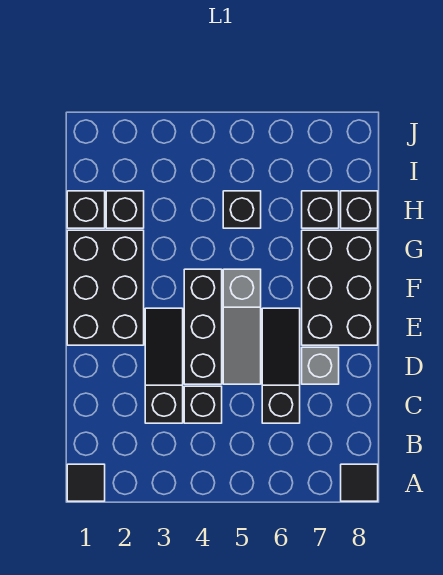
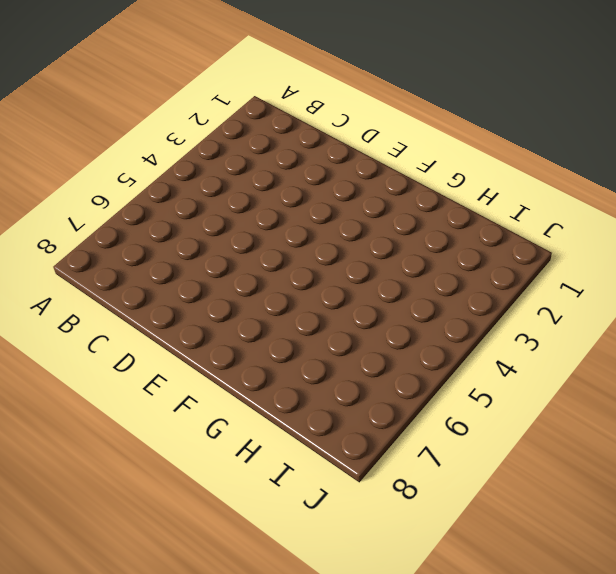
none -> black tile A1 level 1
none -> black tile A8 level 1
none -> black slope C3:E3 level 1 top C

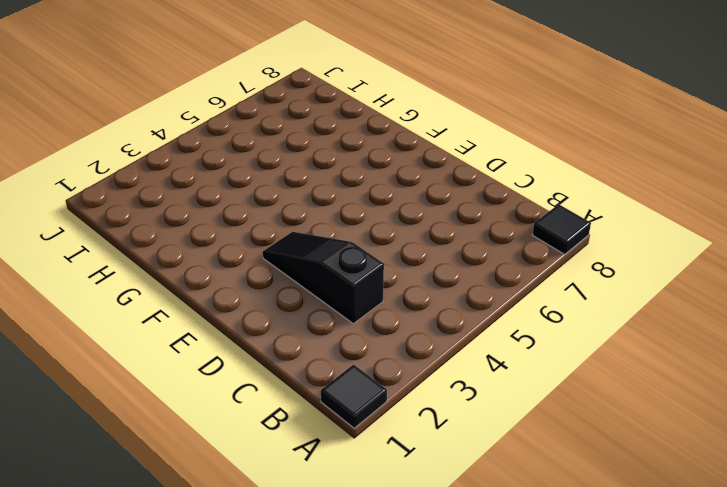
none -> black brick C4 level 1
none -> black slope C6:E6 level 1 top C
none -> black brick D4:F4 level 1

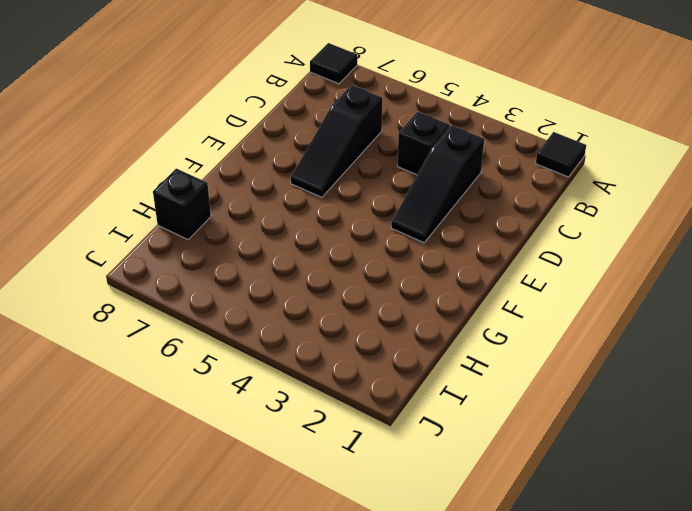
none -> black brick D4:F4 level 1
none -> grey slope D5:F5 level 1 top F
none -> grey brick D7 level 1

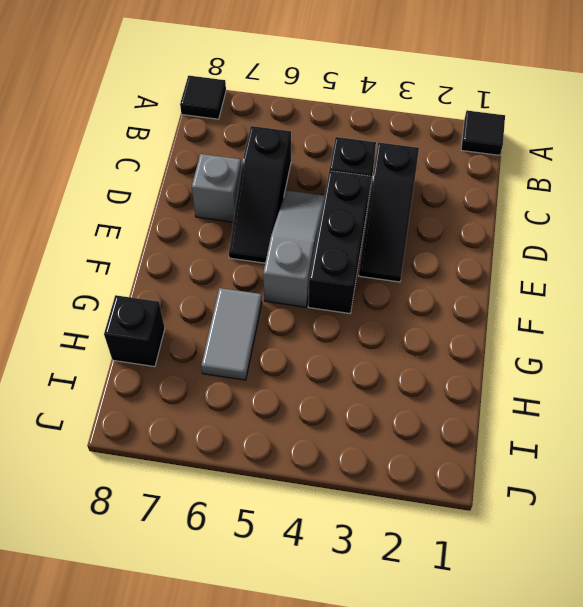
grey tile G6:H6 level 1 -> none
none -> black brick E1:G2 level 1
none -> black brick E7:G8 level 1
none -> black brick H1 level 1

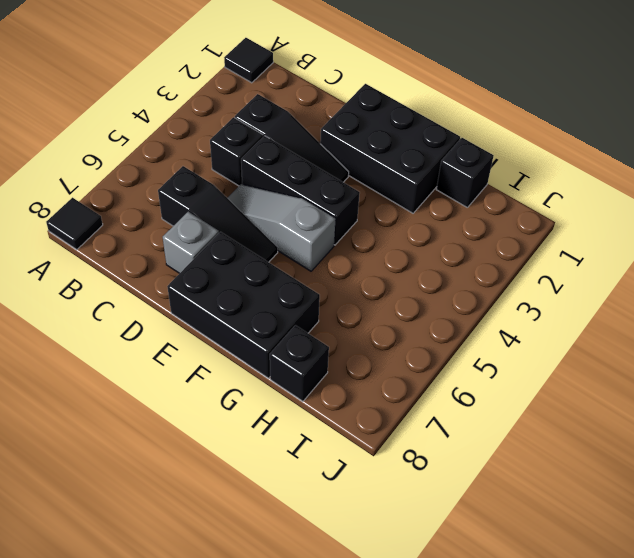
none -> black brick H2 level 1
none -> black brick H5 level 1
none -> black brick H7 level 1

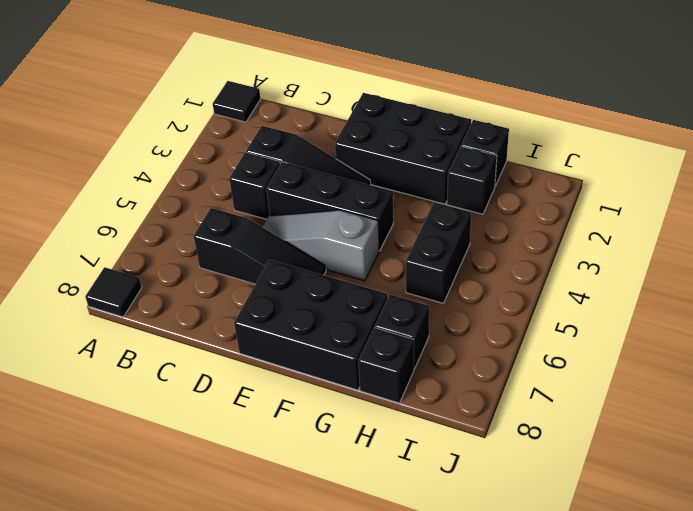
black brick H4:H5 level 1 -> black brick H5 level 1
none -> grey brick D7 level 1

